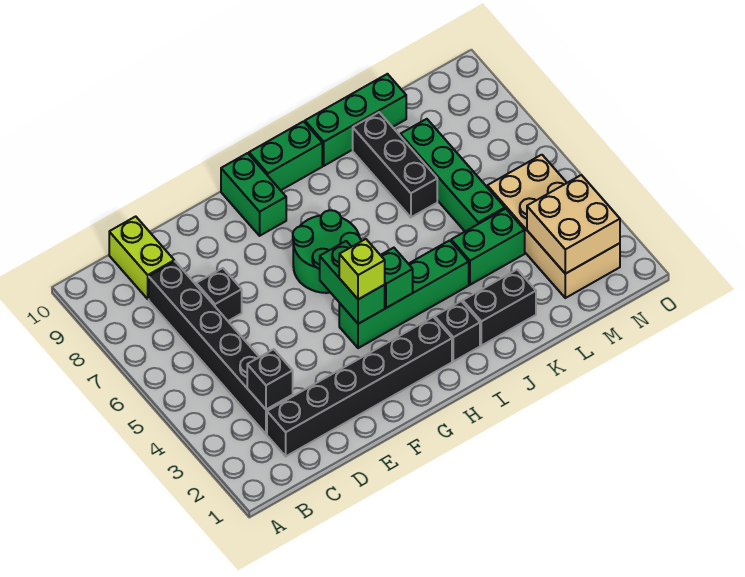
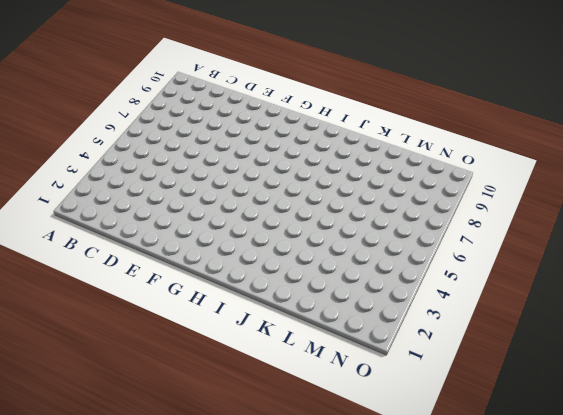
none -> black brick C2:H2 level 1
none -> black brick C3:C8 level 1
none -> lime brick C9:C10 level 1

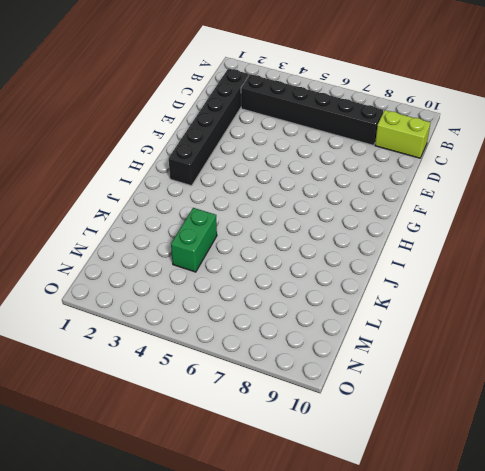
none -> black brick D7 level 1
none -> green brick G4:J4 level 1
none -> green round brick G6:H7 level 1

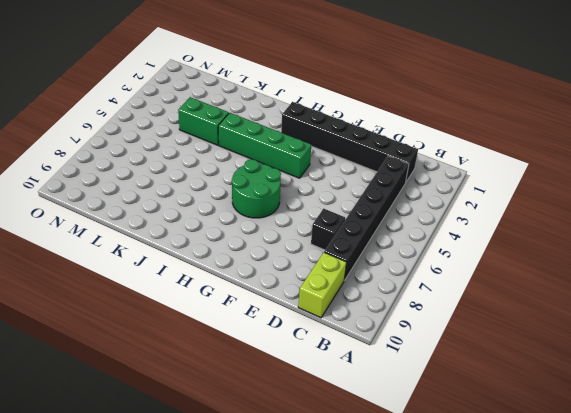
none -> green brick G9:G10 level 1
none -> green brick H10:I10 level 1
none -> black brick I2 level 1

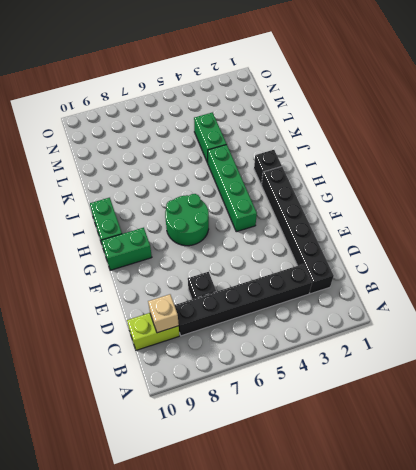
tan brick C9 level 2 -> none
none -> black brick J2:K2 level 1
none -> green brick J10:L10 level 1
none -> black brick K7:K9 level 1

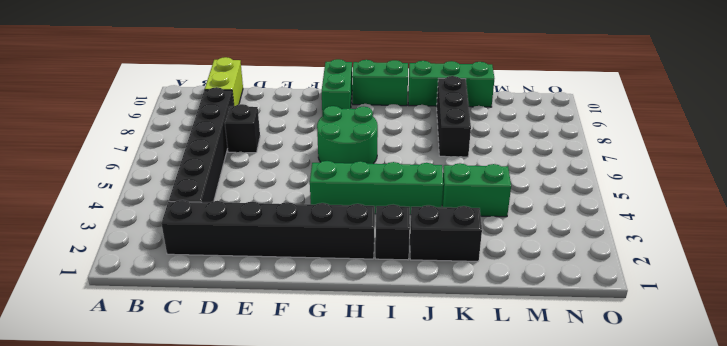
none -> green brick L5:L8 level 1
none -> tan brick M2:N5 level 1
none -> black brick C3 level 2

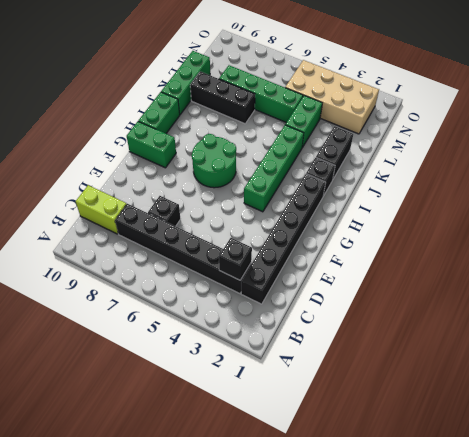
none -> green brick G4:G5 level 2
none -> green brick H4 level 2
none -> tan brick M2:N3 level 2

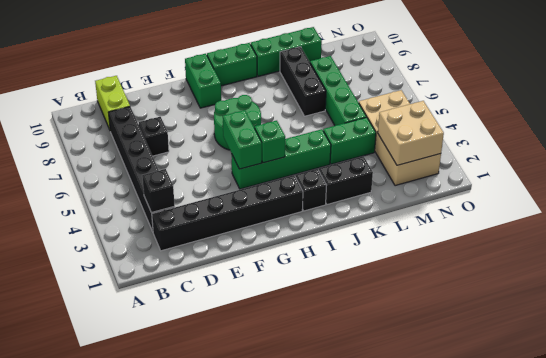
none -> lime brick G4 level 3

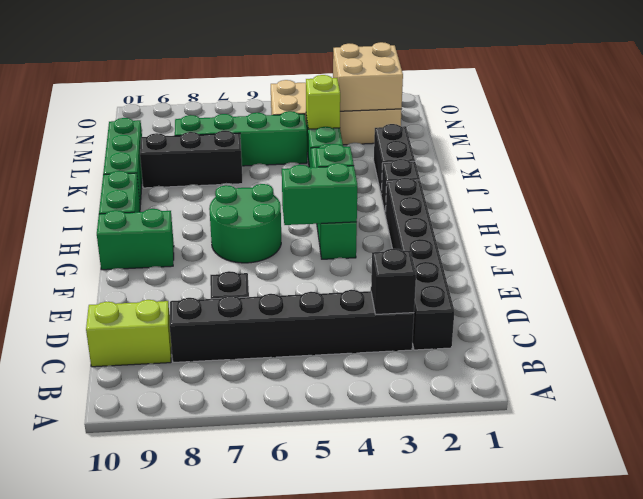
lime brick L4 level 2 -> lime brick G4 level 3

